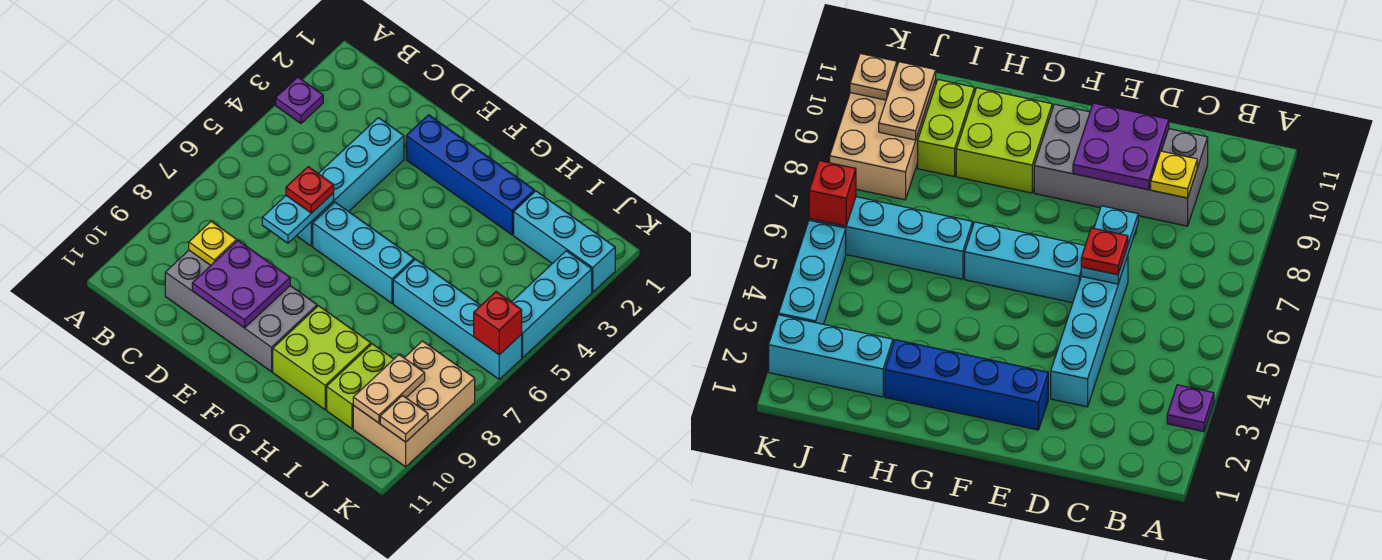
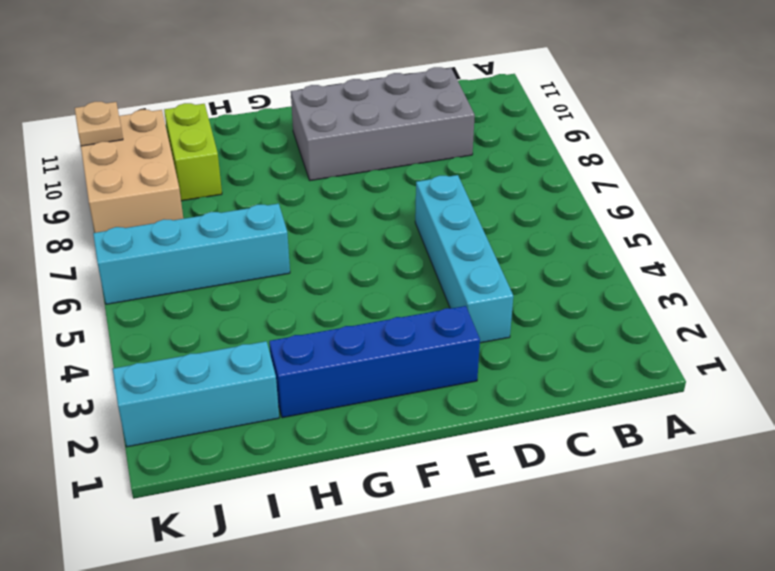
none -> purple plate A3 level 1
none -> cyan brick E6:G6 level 1
none -> lime brick G9:H10 level 1

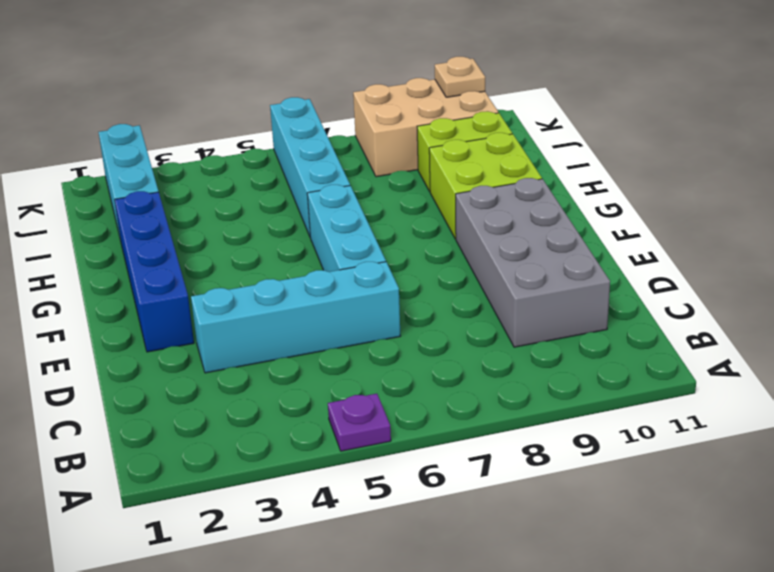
purple plate A5 level 1 -> purple plate A3 level 1
none -> cyan brick K3:K5 level 1
none -> yellow plate C9 level 2
none -> cyan plate D6:D7 level 2

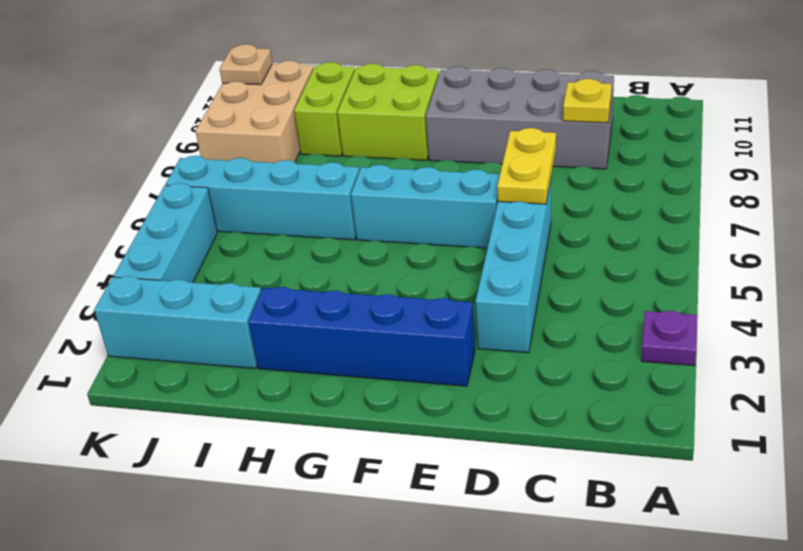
yellow plate D6:D7 level 2 -> cyan plate D6:D7 level 2
none -> purple plate D9:E10 level 2
none -> tan plate J9:J10 level 2
none -> red brick K6 level 2

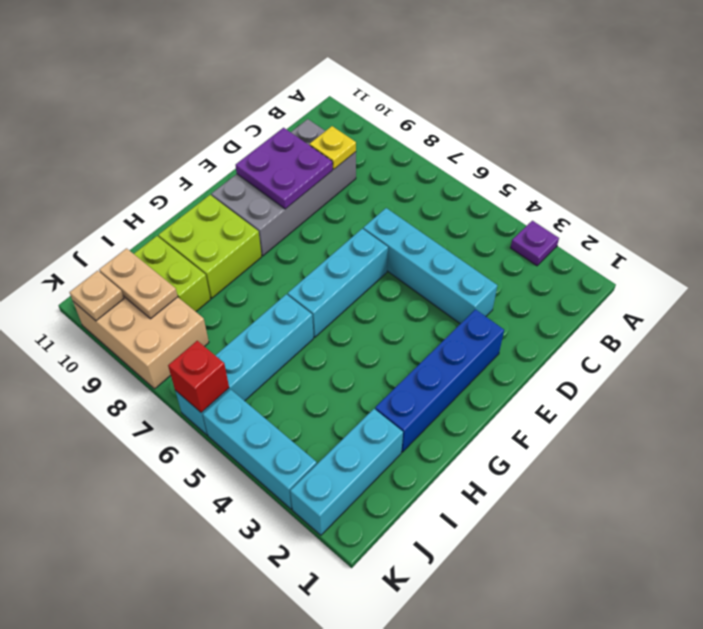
none -> cyan plate D6:D7 level 2
none -> red plate D6 level 3

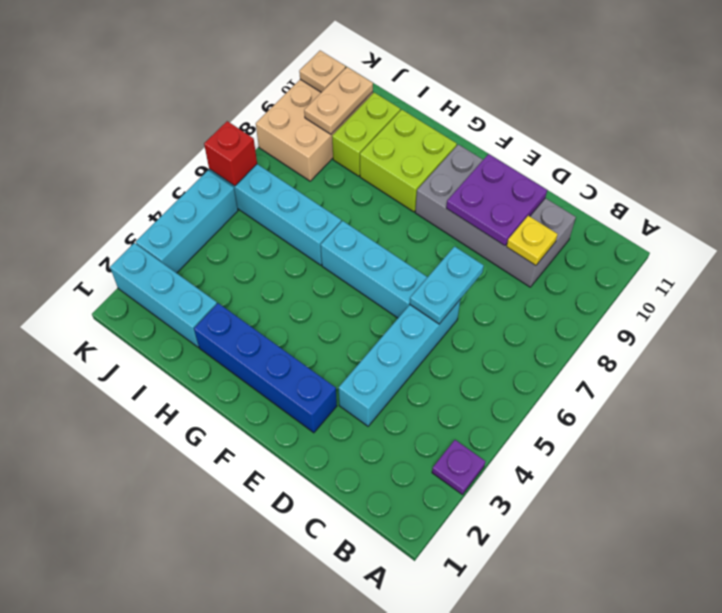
none -> red plate D6 level 3

